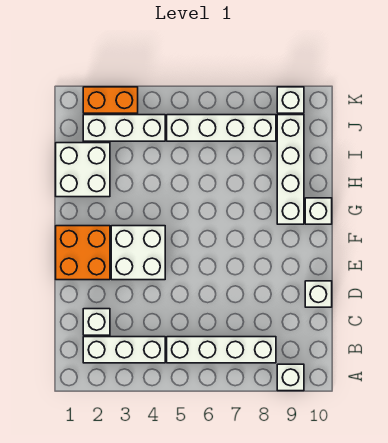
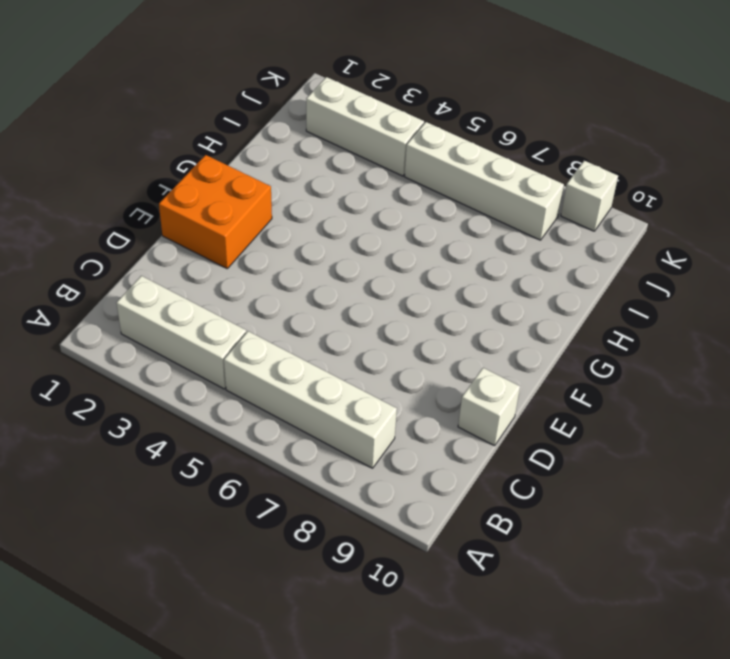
none -> white brick A9 level 1
none -> white brick C2 level 1
none -> white brick E3:F4 level 1

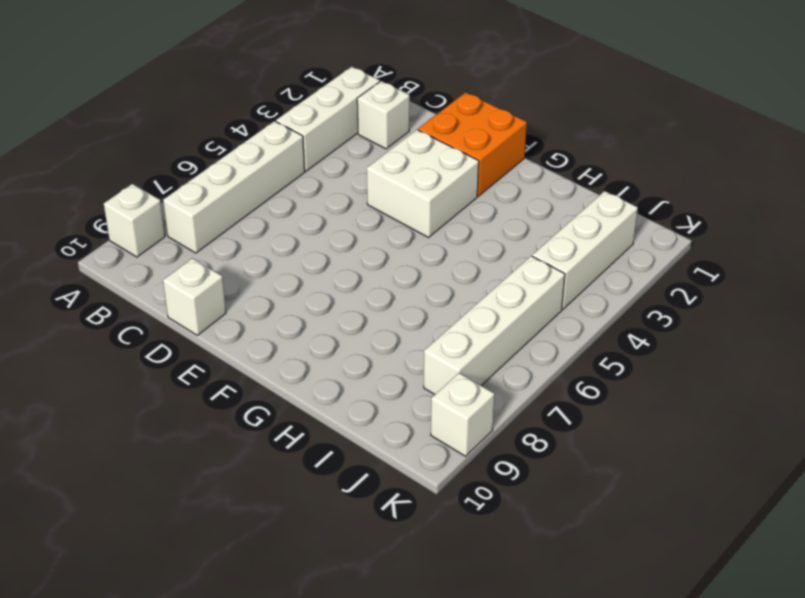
none -> white brick G9:J9 level 1
none -> white brick G10 level 1
none -> white brick H1:I2 level 1

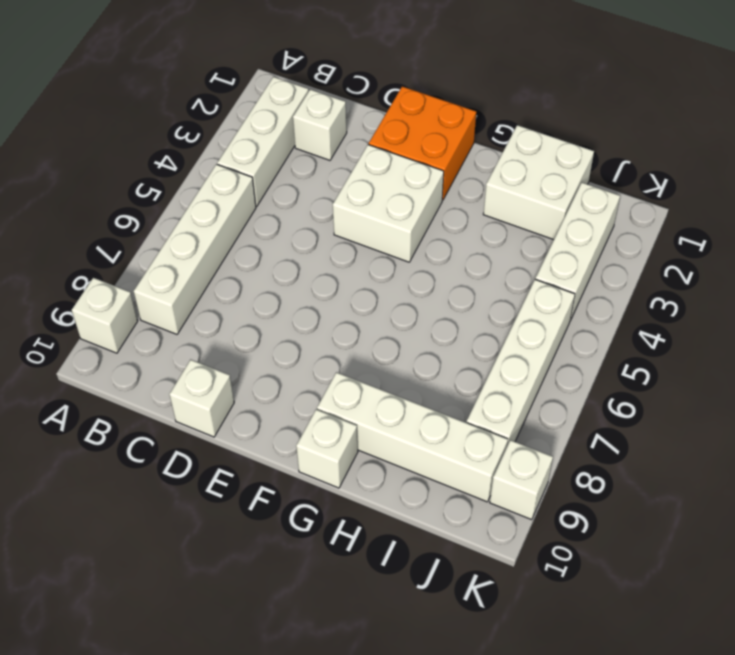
none -> orange brick K2:K3 level 1

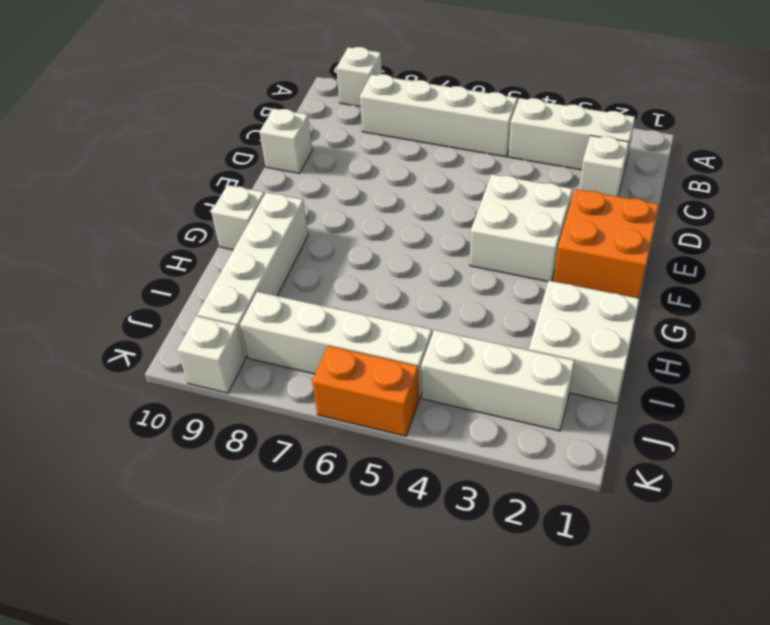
orange brick K5:K6 level 1 -> orange brick K2:K3 level 1

